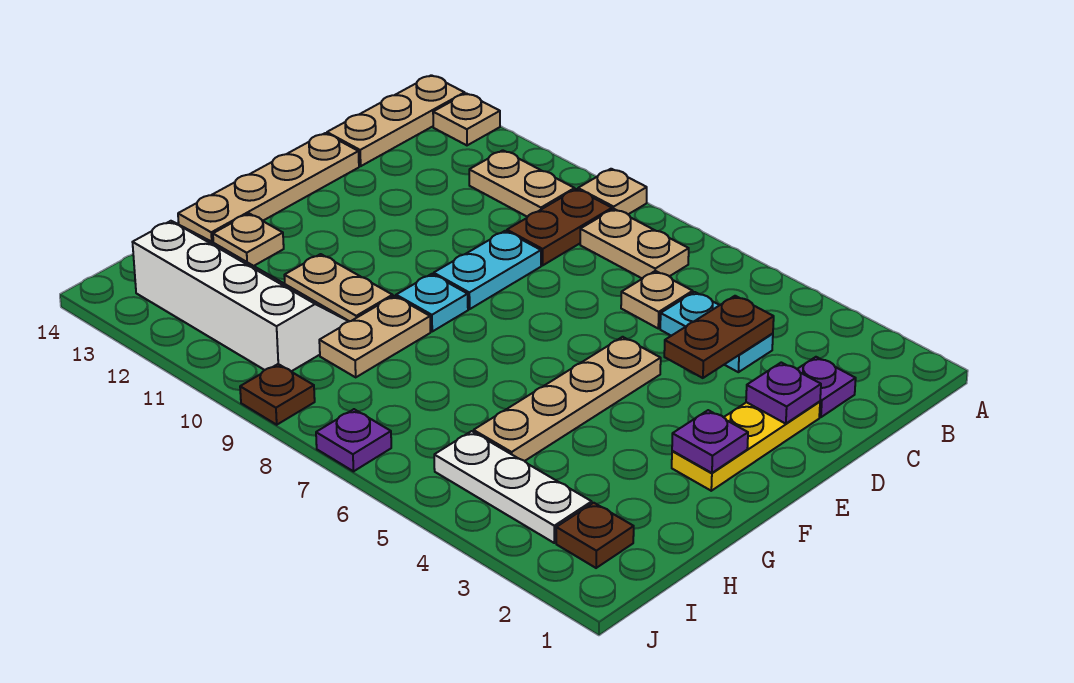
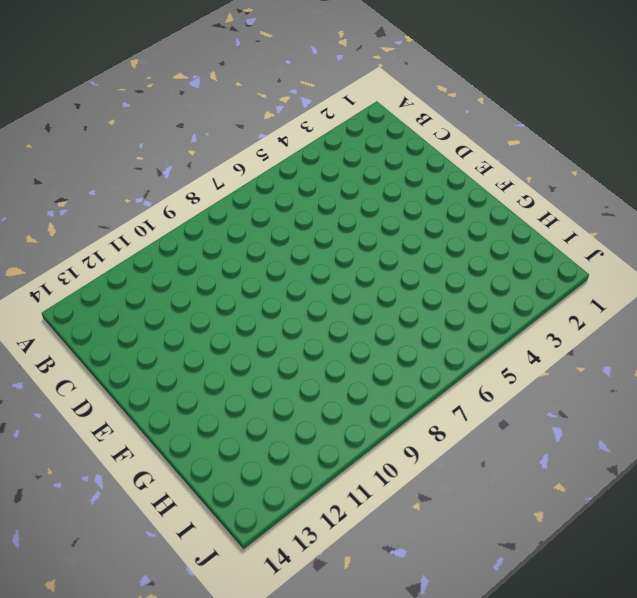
none -> tan plate A9 level 1
none -> tan plate A13 level 1
none -> tan plate A14:C14 level 1

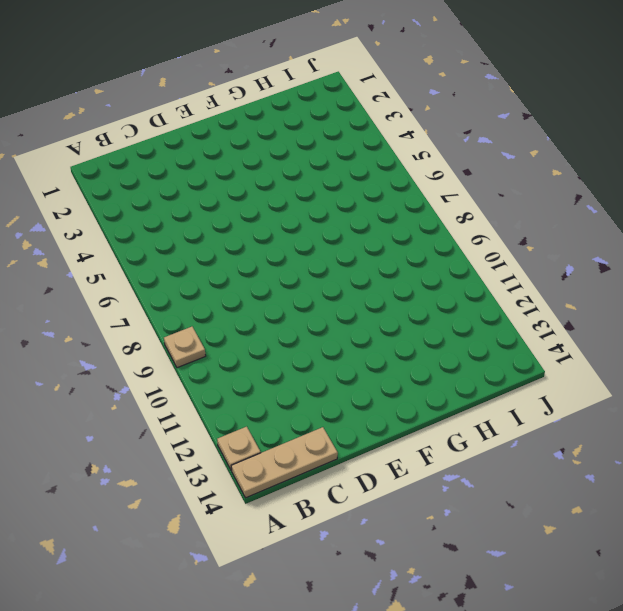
none -> tan plate B7:B8 level 1
none -> brown plate B9:C9 level 1
none -> tan plate B10:B11 level 1

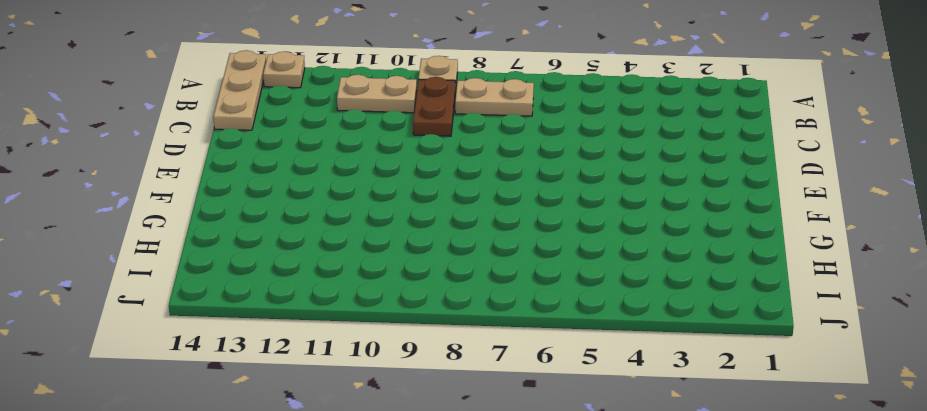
none -> purple plate C2 level 1
none -> cyan plate C4:C5 level 1
none -> tan plate C6 level 1

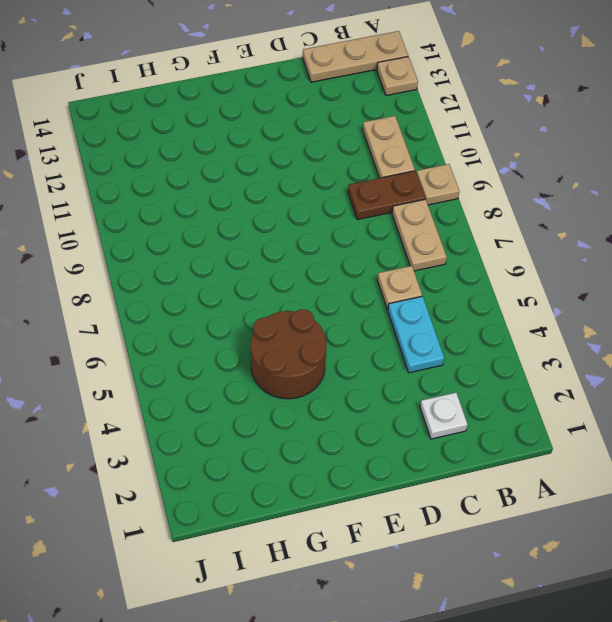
white plate C2 level 1 -> purple plate C2 level 1
brown round brick F4:G5 level 1 -> tan plate E5:H5 level 1
none -> yellow plate D2:F2 level 1
none -> cyan plate D9:E9 level 1
none -> tan plate D14:G14 level 1

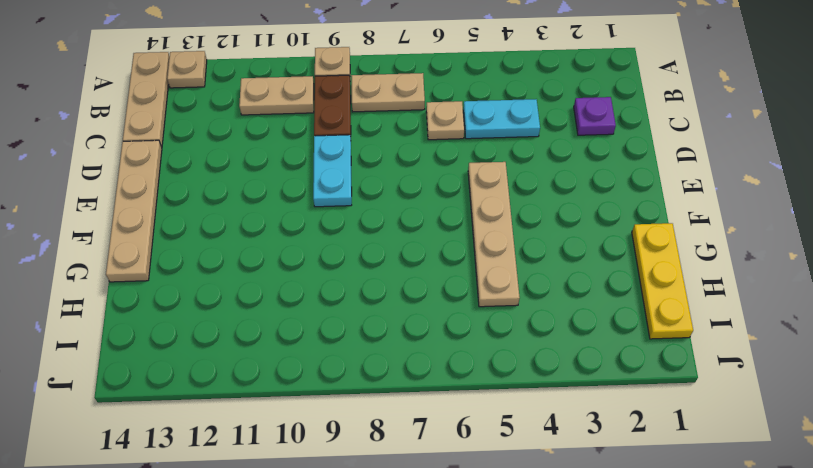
yellow plate G1:I1 level 1 -> yellow plate D2:F2 level 1
none -> cyan plate F9 level 1
none -> tan plate G9:H9 level 1
none -> tan plate G10:G11 level 1

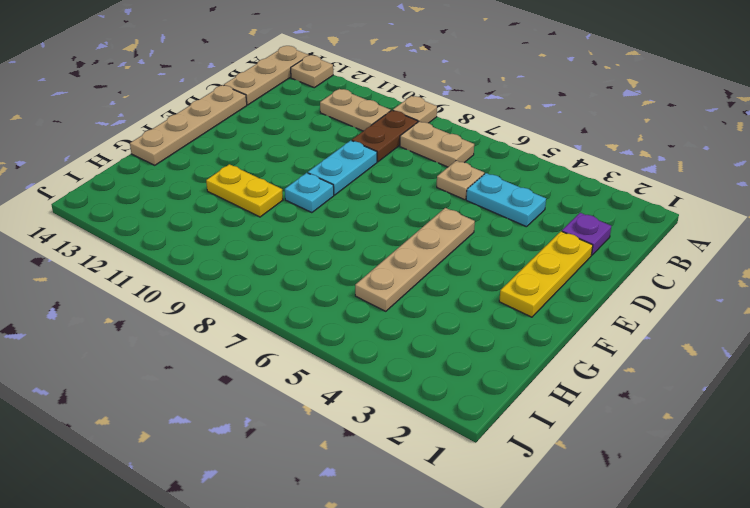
yellow plate G10:G11 level 1 -> tan plate G10:G11 level 1
none -> tan plate G9:H9 level 1
none -> tan plate G13 level 1
none -> white slope H10:I13 level 1 top I

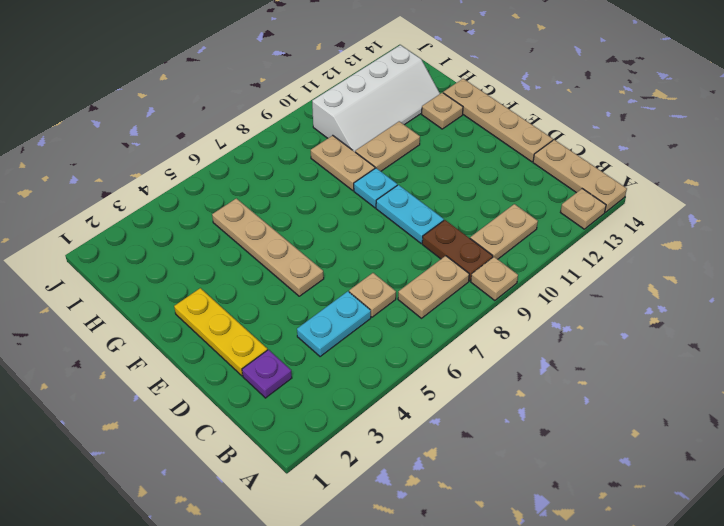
none -> brown plate I2 level 1
none -> white plate I3:I5 level 1
none -> purple plate J7 level 1

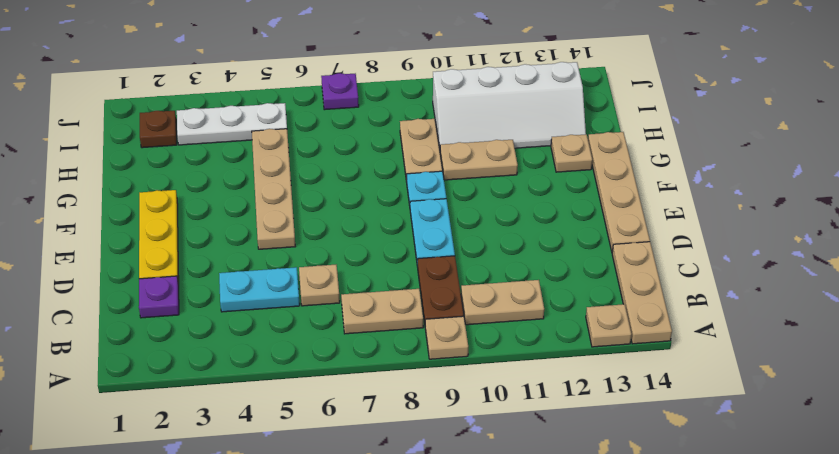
none -> brown plate J9 level 1
none -> brown plate C4:D4 level 2
none -> purple plate D2 level 2

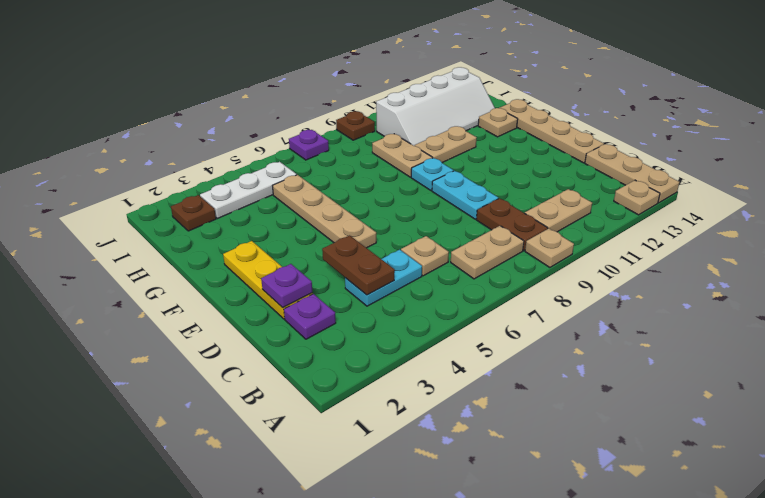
none -> purple plate F2 level 2

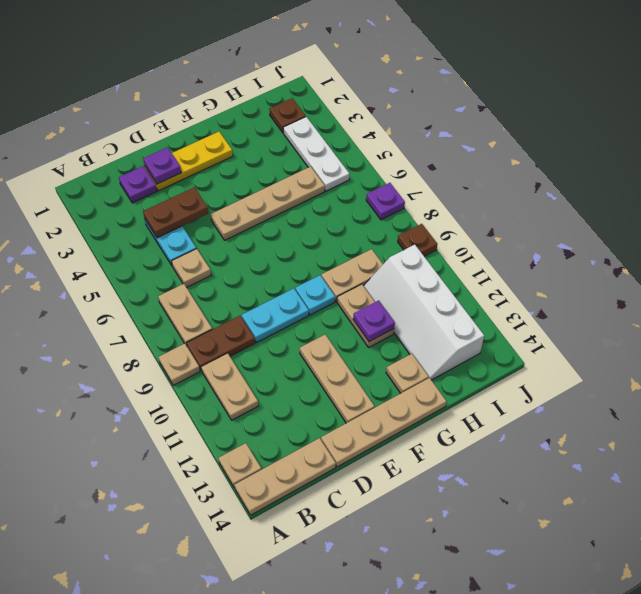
tan plate E11:E13 level 1 -> none
purple plate G11 level 2 -> purple plate F2 level 2

